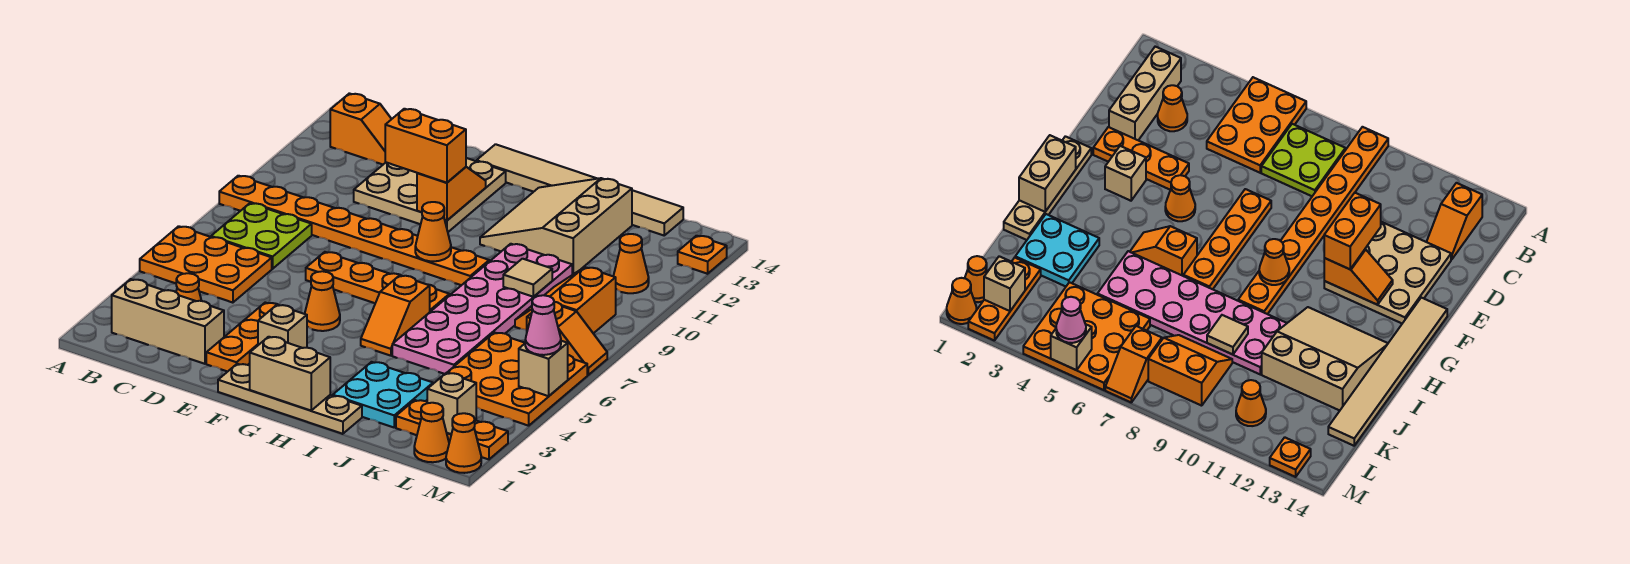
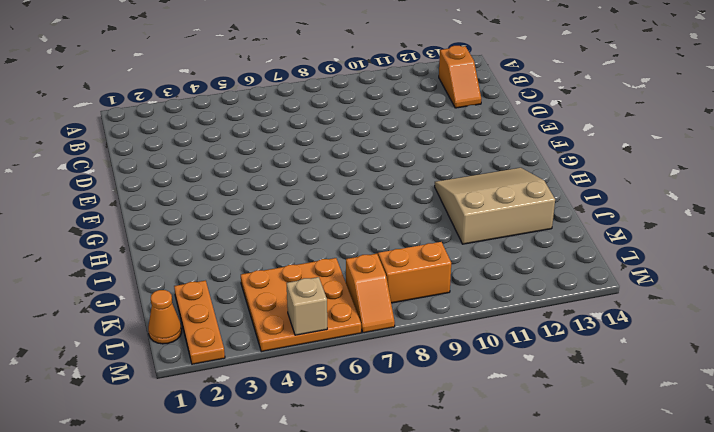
none -> orange plate A5:C6 level 1
none -> orange plate A9:H9 level 1
none -> tan brick B2:D2 level 1
none -> lime plate B7:C8 level 1

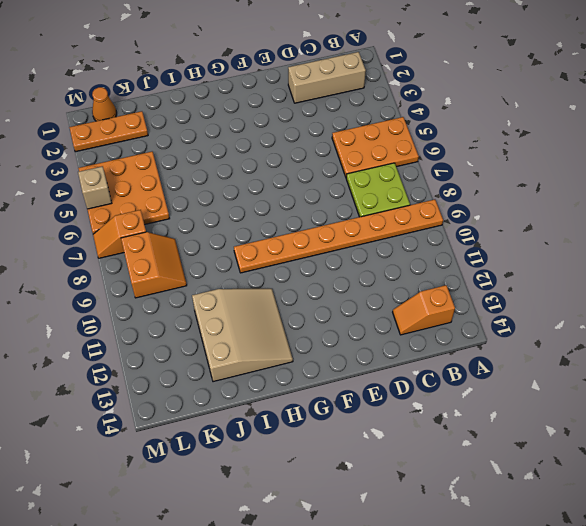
none -> orange cone C3 level 1
none -> tan plate D11:F13 level 1
none -> orange plate E2:E4 level 1
none -> orange plate E7:H7 level 1

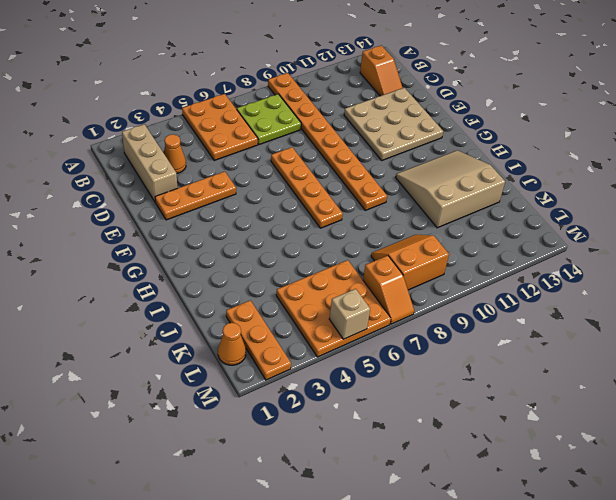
none -> tan plate F1:I1 level 1
none -> tan brick F3 level 1
none -> orange cone F5 level 1
none -> tan tile F14:K14 level 1

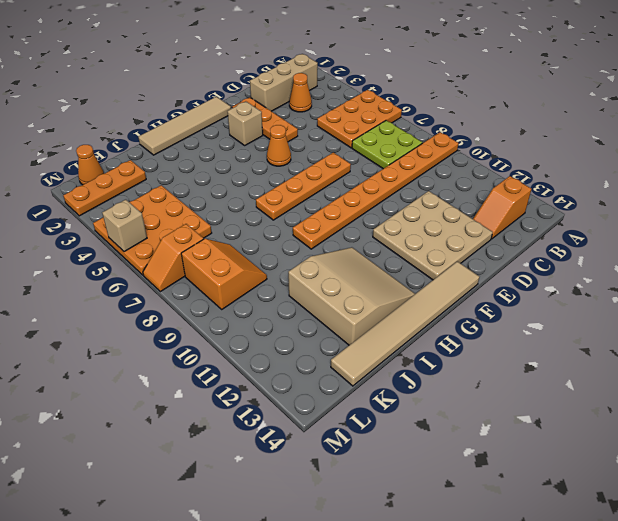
tan tile F1:I1 level 1 -> tan plate F1:I1 level 1
none -> orange slope H5:H6 level 1 top 6
none -> cyan plate I2:J3 level 1
none -> pink plate I5:J10 level 1
none -> orange cone L11 level 1

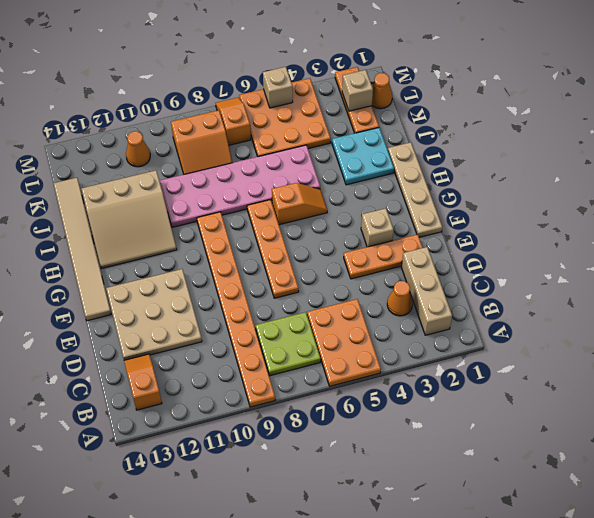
none -> orange cone F5 level 1
none -> orange cone M1 level 1
none -> orange plate M13 level 1
none -> orange slope F11:F12 level 2 top 11

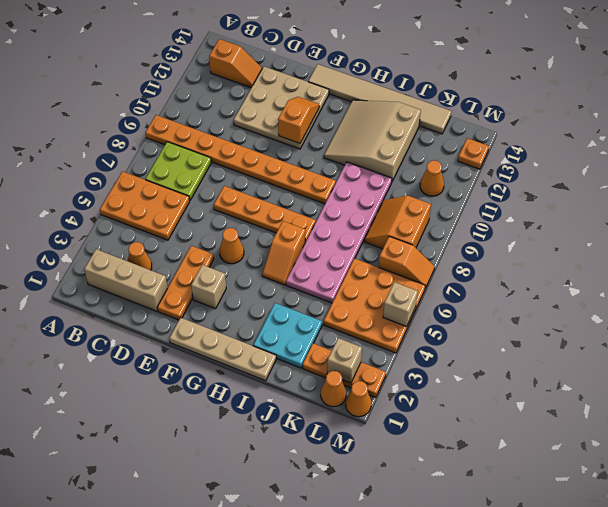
none -> tan brick G1:H1 level 2
none -> orange cone G9 level 2
none -> tan tile J9 level 2
none -> orange brick E11:F11 level 3

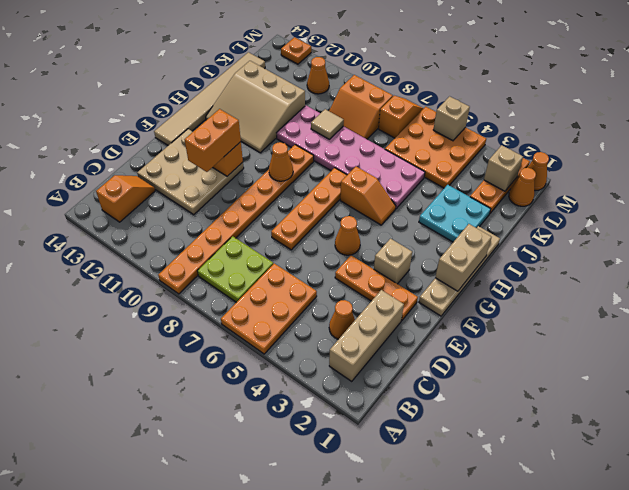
none -> pink cone M5 level 3

